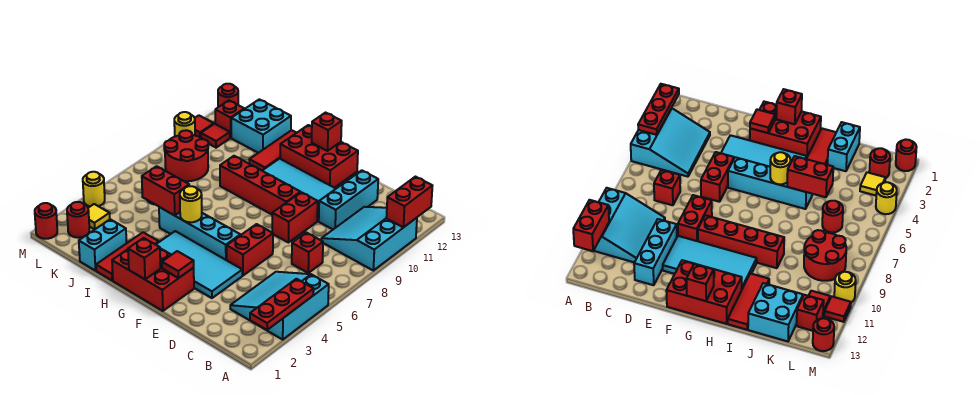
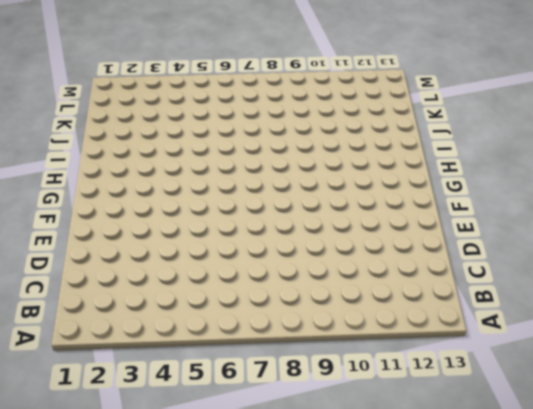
none -> cyan slope A3:C5 level 1 top A
none -> cyan slope A9:C11 level 1 top A
none -> red brick C7 level 1
none -> cyan brick D10:D12 level 1

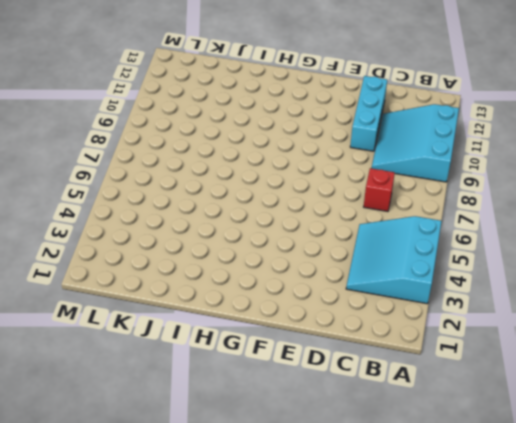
none -> cyan tile E3:H4 level 1
none -> red brick E5:E6 level 1
none -> red brick E8:E9 level 1
none -> cyan tile E10:H11 level 1

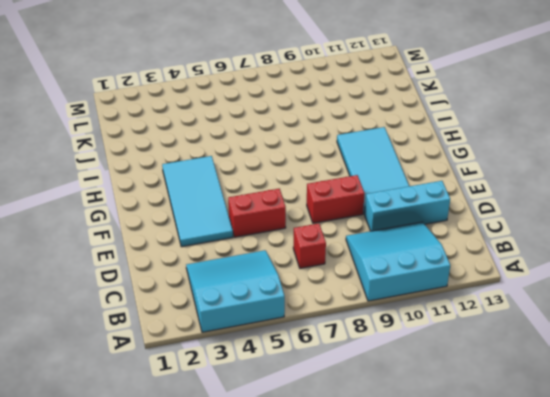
none -> red brick F1:H2 level 1
none -> cyan brick F5:I5 level 1
none -> red brick F9:I9 level 1
none -> red brick F12:H13 level 1

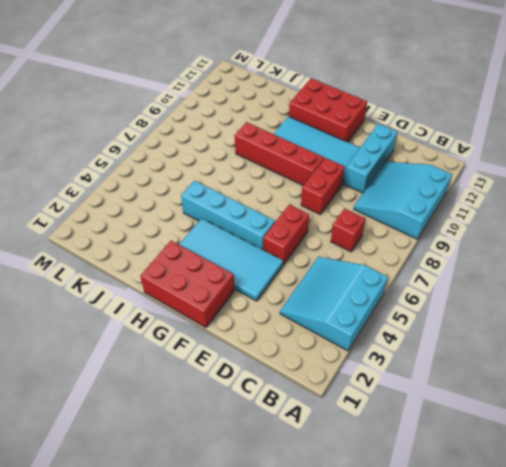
none -> red tile I1:I3 level 1
none -> red tile I11:I13 level 1
none -> cyan brick J1:J2 level 1
none -> cyan brick J12:K13 level 1

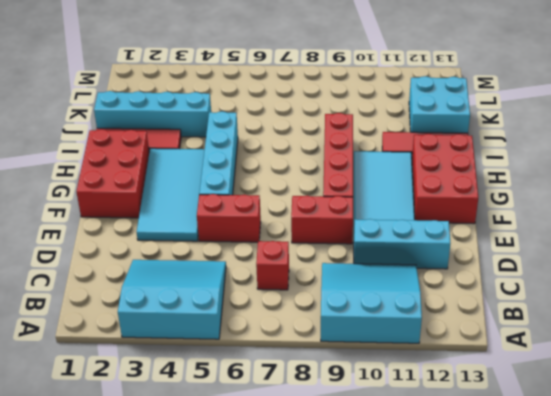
cyan brick J1:J4 level 1 -> cyan brick J1:J2 level 1
none -> red round brick K6 level 1
none -> red round brick K8:L9 level 1
none -> red round brick L2 level 1
none -> yellow tile L3 level 1

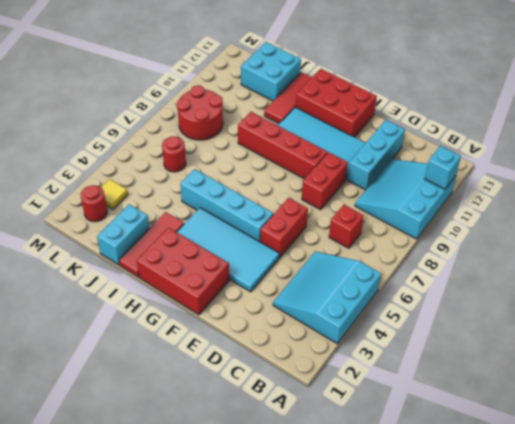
cyan brick A11 level 2 -> red brick A11:A12 level 2
none -> red tile L11 level 1
none -> red brick L12 level 1
none -> red round brick M1 level 1
none -> yellow round brick M4 level 1

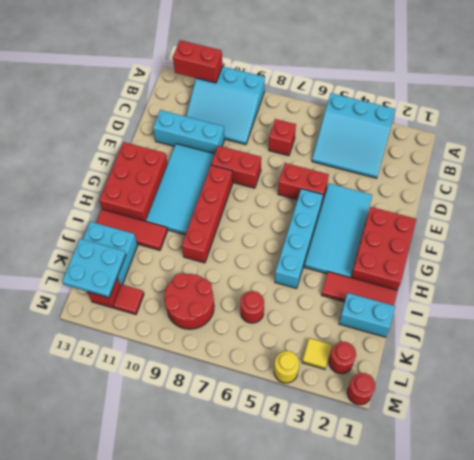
cyan plate K12:L13 level 2 -> none
none -> yellow round brick M10 level 1
none -> red tile M11 level 1
none -> red round brick M13 level 1
none -> red plate A2:A4 level 2

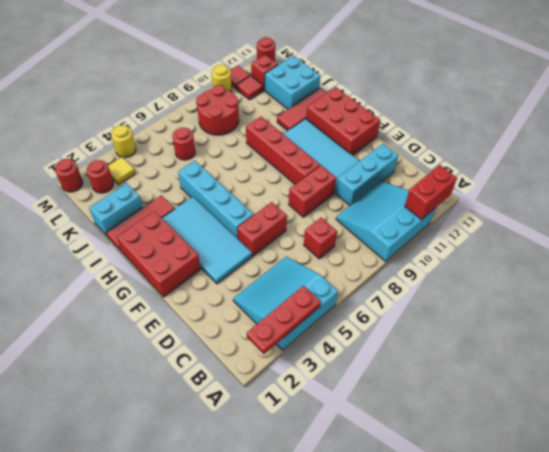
none -> red tile F2 level 2
none -> red brick G1 level 2
none -> red brick G13 level 2
none -> yellow round brick H5 level 2

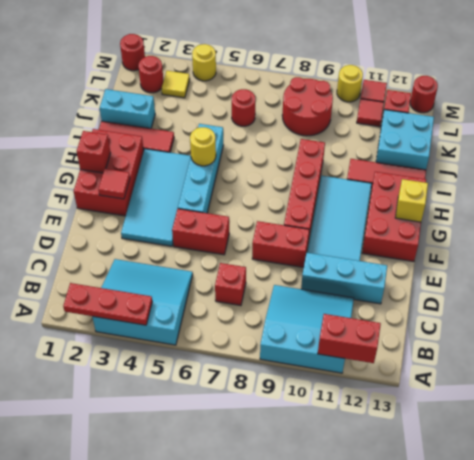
yellow brick G13 level 2 -> red brick G13 level 2
none -> red brick I5:J5 level 2

